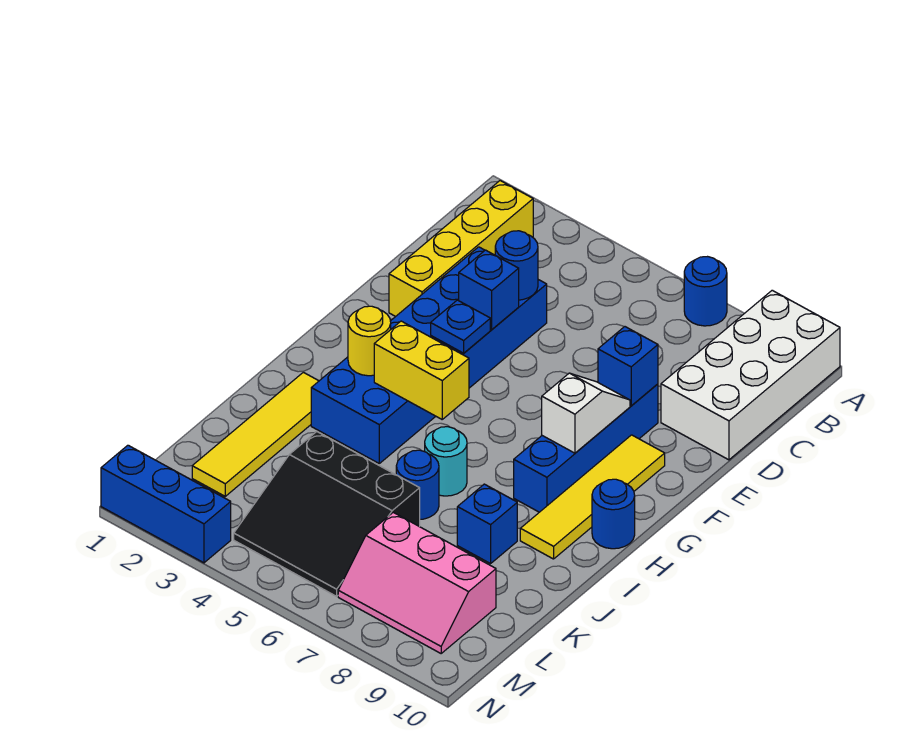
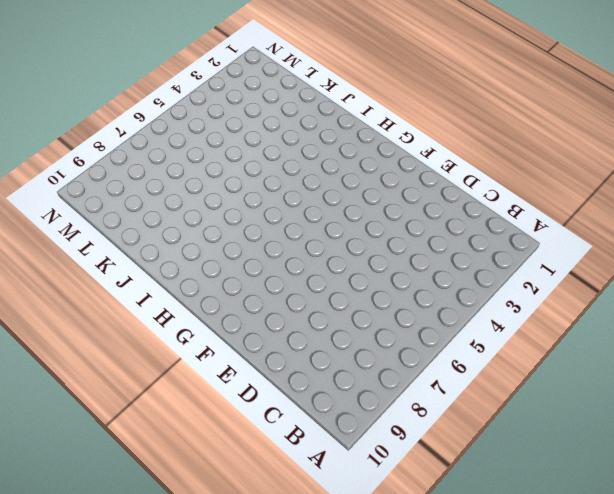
none -> blue round brick A7 level 1
none -> white brick A9:D10 level 1
none -> yellow brick B2:E2 level 1

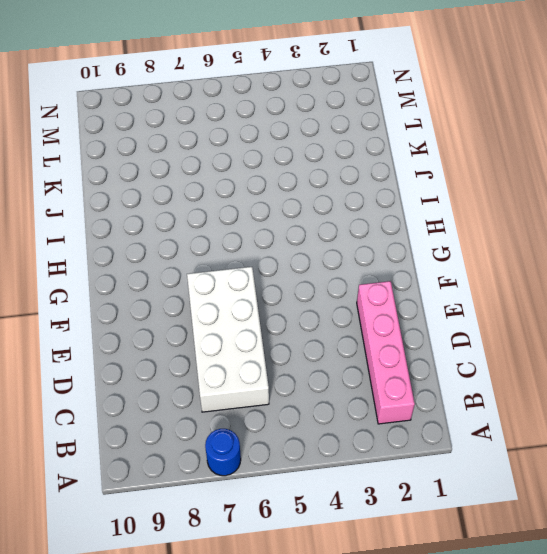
pink brick B2:E2 level 1 -> yellow brick B2:E2 level 1
white brick C6:F7 level 1 -> white brick A9:D10 level 1
none -> blue brick D3:I4 level 1
none -> blue brick E8:H8 level 1
none -> yellow tile F9:I9 level 1

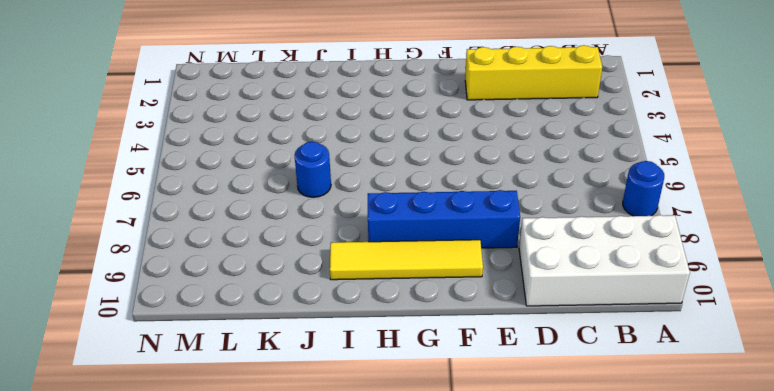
none -> blue brick D3:I4 level 1
none -> blue round brick H10 level 1
none -> yellow tile I2:L2 level 1

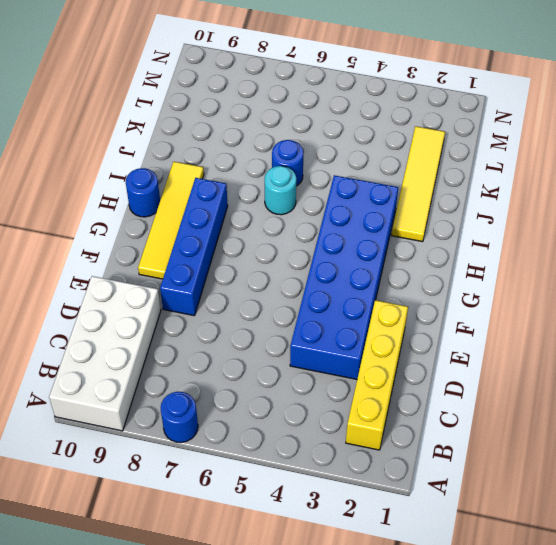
none -> blue brick J8 level 1
none -> black slope K4:M6 level 1 top K
none -> pink slope L7:M9 level 1 top L

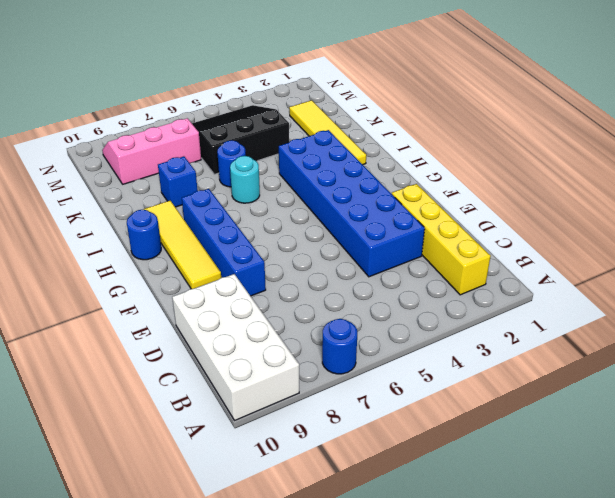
none -> blue brick N1:N3 level 1
none -> blue round brick D4 level 2
none -> blue brick E4 level 2

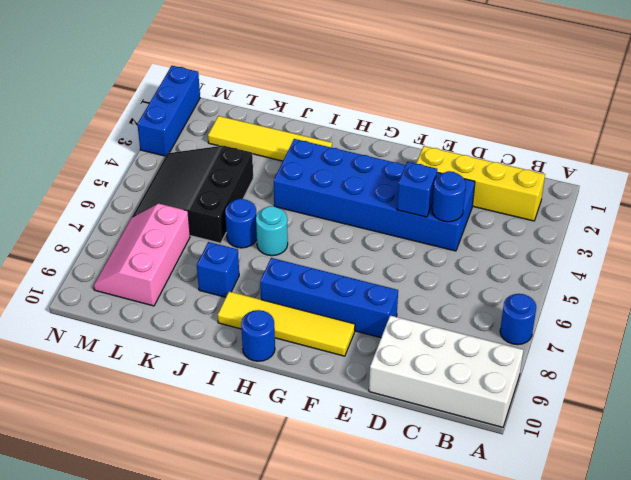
none -> blue brick E8 level 2
none -> blue plate F4 level 2
none -> white slope F8:G8 level 2 top G

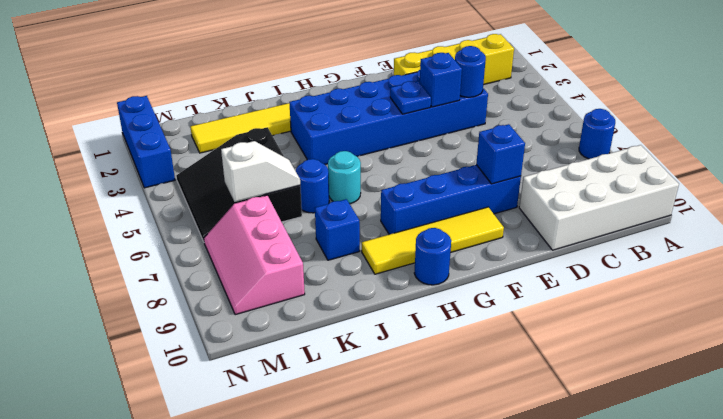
white slope K6:L6 level 2 top L -> white slope F8:G8 level 2 top G
none -> yellow round brick H3 level 2
none -> yellow brick H4:H5 level 2

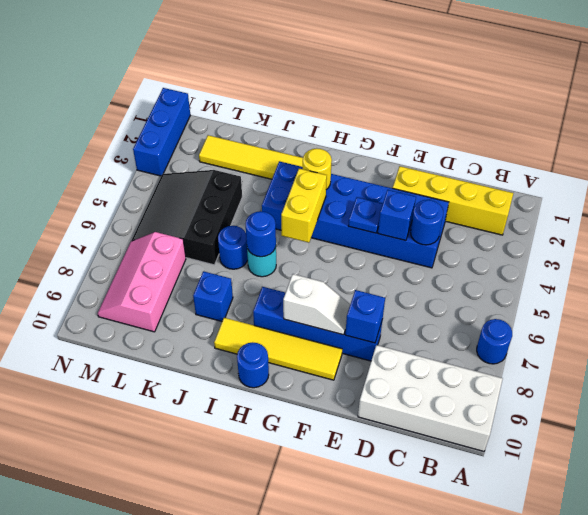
blue round brick I6 level 2 -> none

